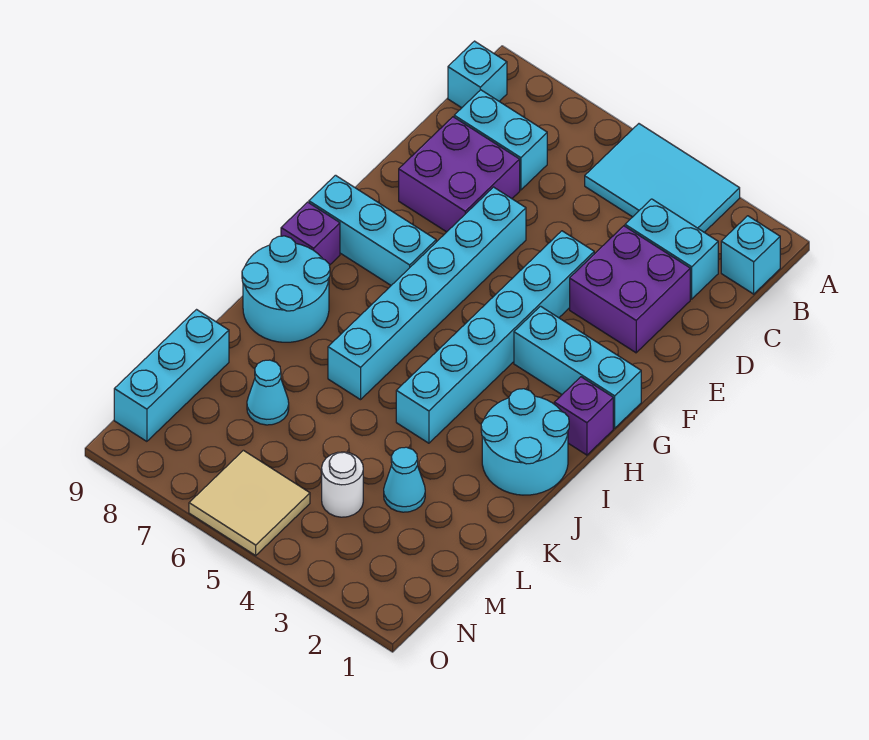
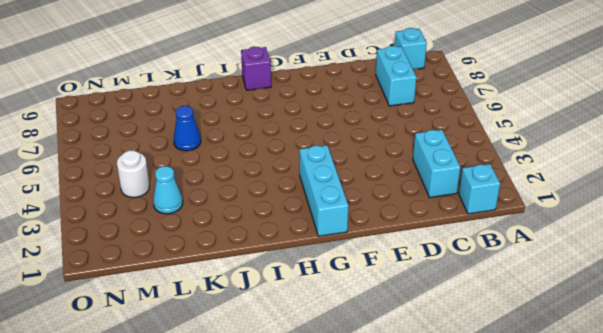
blue cone K6 level 1 -> none
none -> cyan tile A3:B5 level 1
none -> purple brick D2:E3 level 1
none -> purple brick D7:E8 level 1

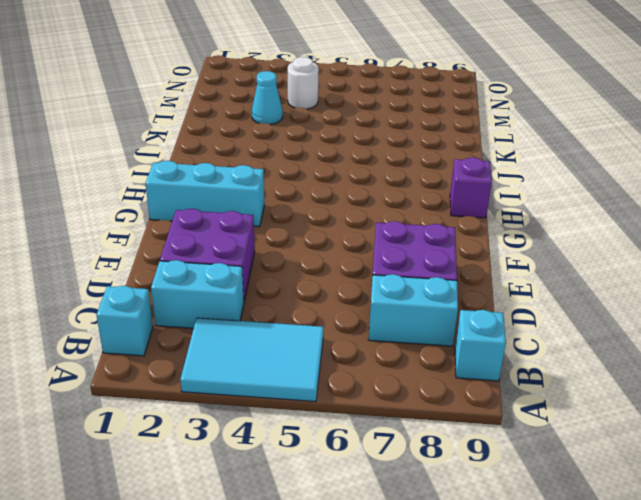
none -> cyan brick E4:J4 level 1
none -> cyan brick E6:J6 level 1
none -> cyan brick G7:G9 level 1

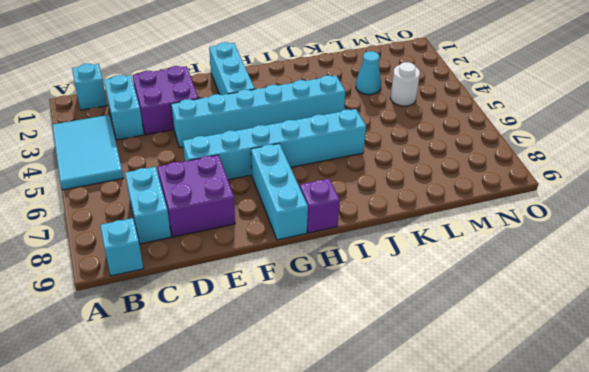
none -> purple brick H1 level 1
none -> cyan round brick I1:J2 level 1
none -> cyan round brick I8:J9 level 1

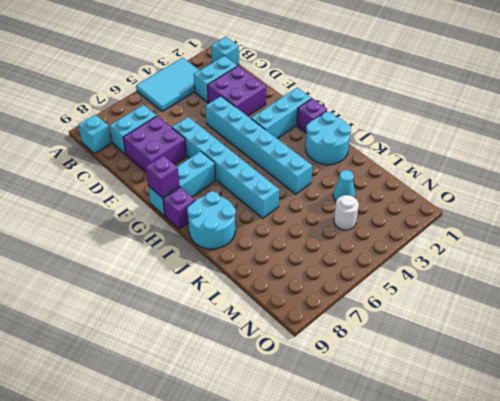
purple brick G9 level 2 -> none
none -> cyan cone L7 level 1
none -> cyan brick L9:N9 level 1
none -> tan tile N5:O6 level 1

